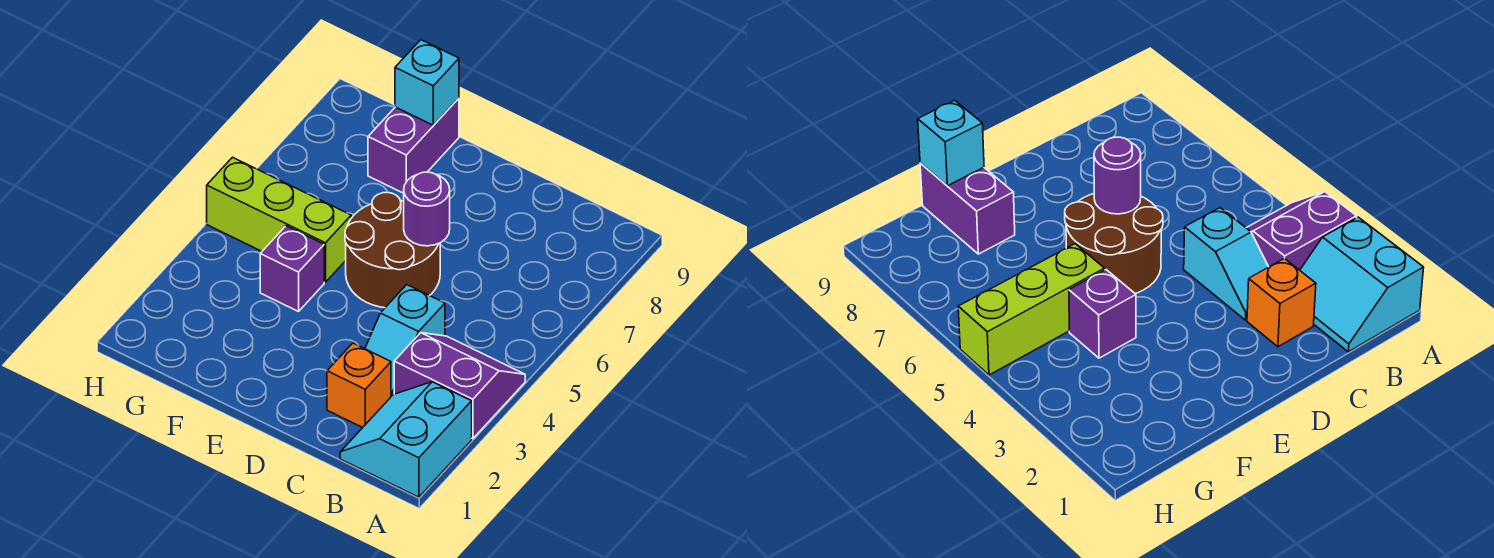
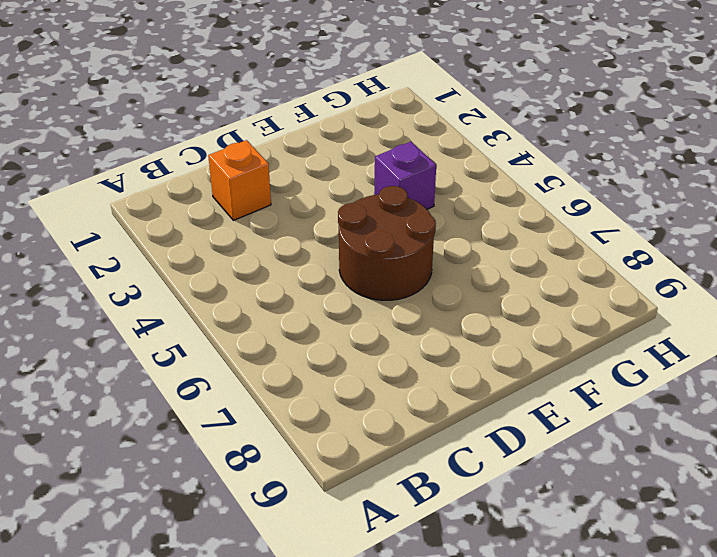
none -> cyan slope A1:B2 level 1 top A
none -> purple slope A3:B4 level 1 top 3

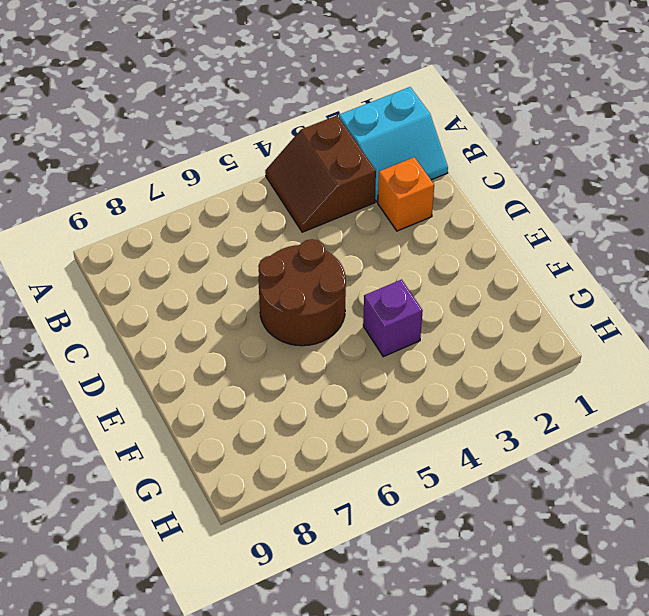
brown slope A3:B4 level 1 top 3 -> purple slope A3:B4 level 1 top 3
none -> cyan slope C3:C4 level 1 top 4
none -> lime brick F5:H5 level 1

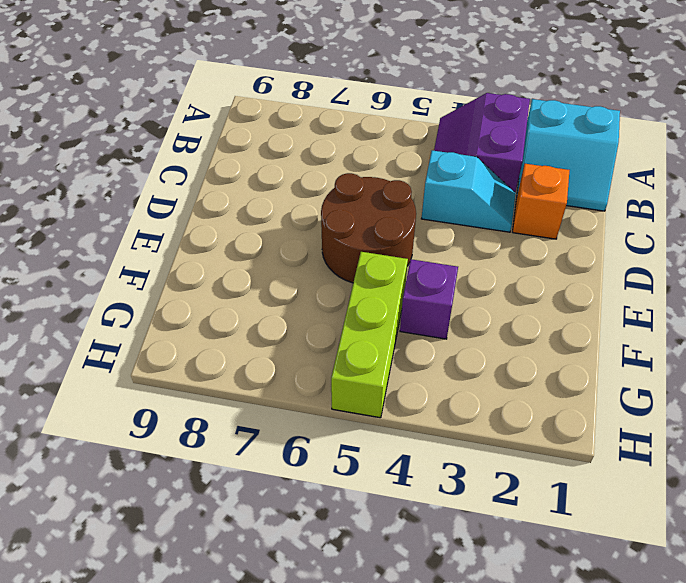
none -> purple brick F8:F9 level 1
none -> purple round brick D6 level 2

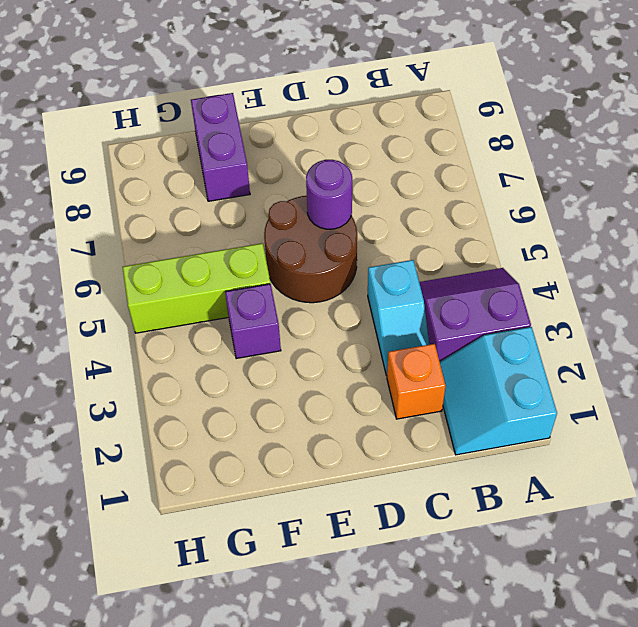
none -> cyan brick F9 level 2

